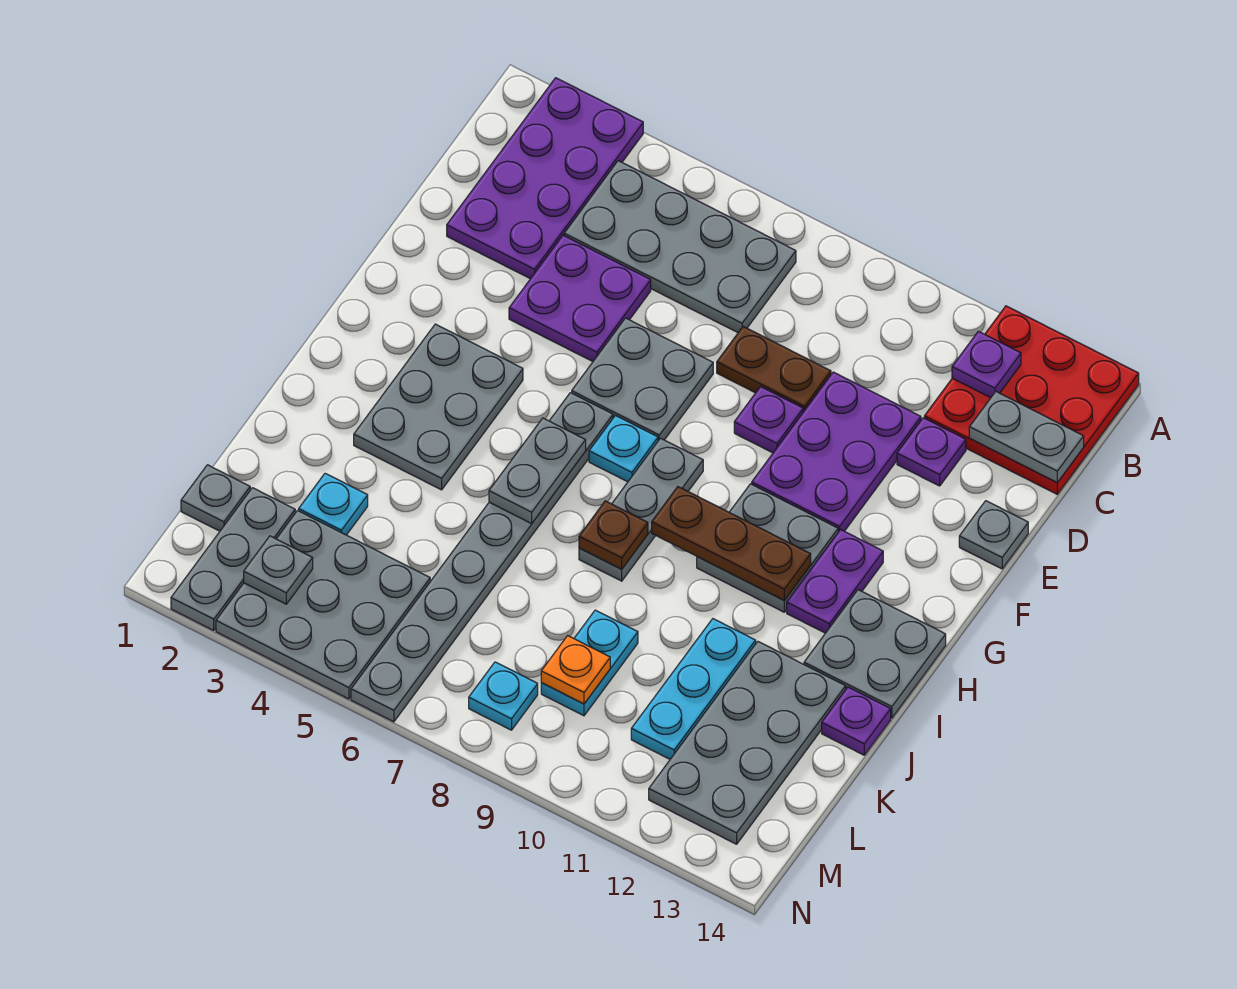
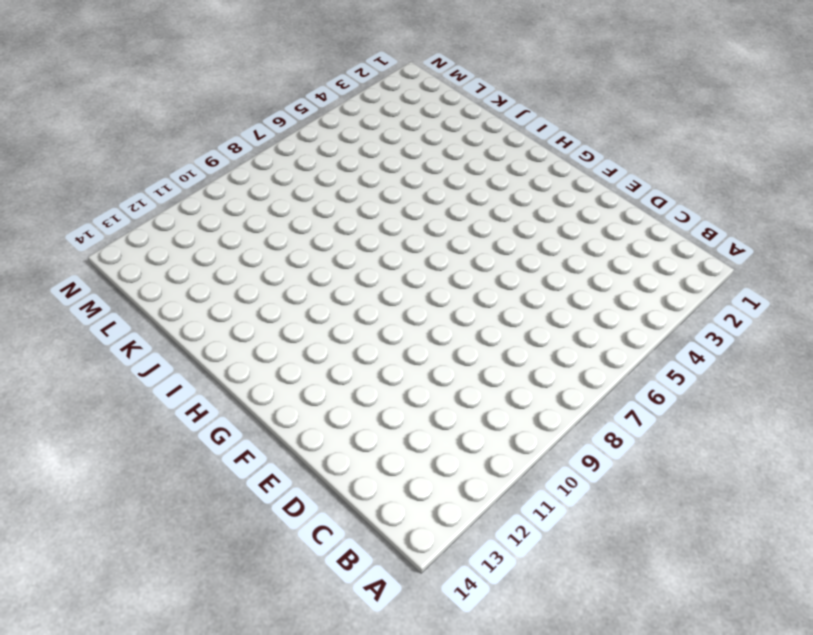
none -> purple plate A2:D3 level 1
none -> red plate A12:C14 level 1
none -> grey plate B4:C7 level 1
none -> purple plate D4:E5 level 1

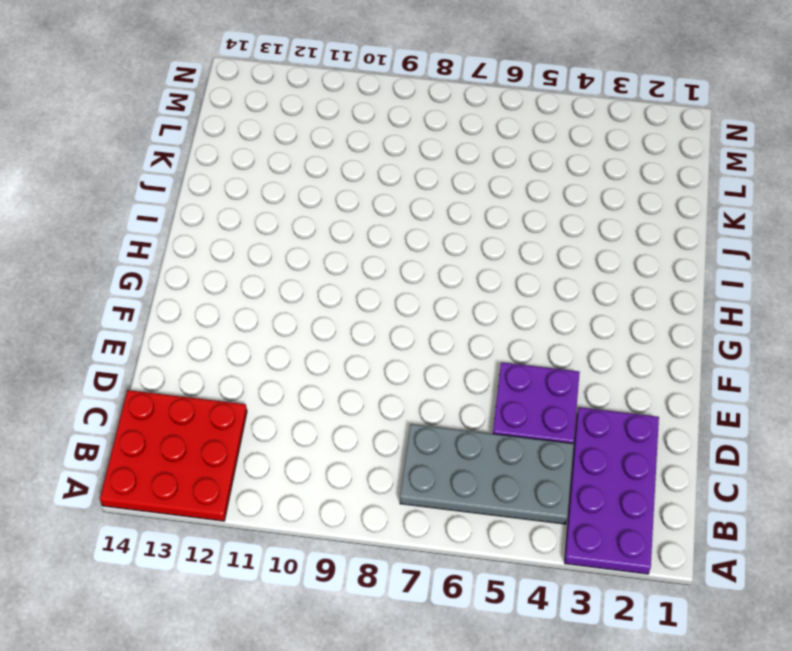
none -> brown plate D8:D9 level 1
none -> purple plate D10:F11 level 1
none -> purple plate D12 level 1
none -> grey plate E6:F7 level 1

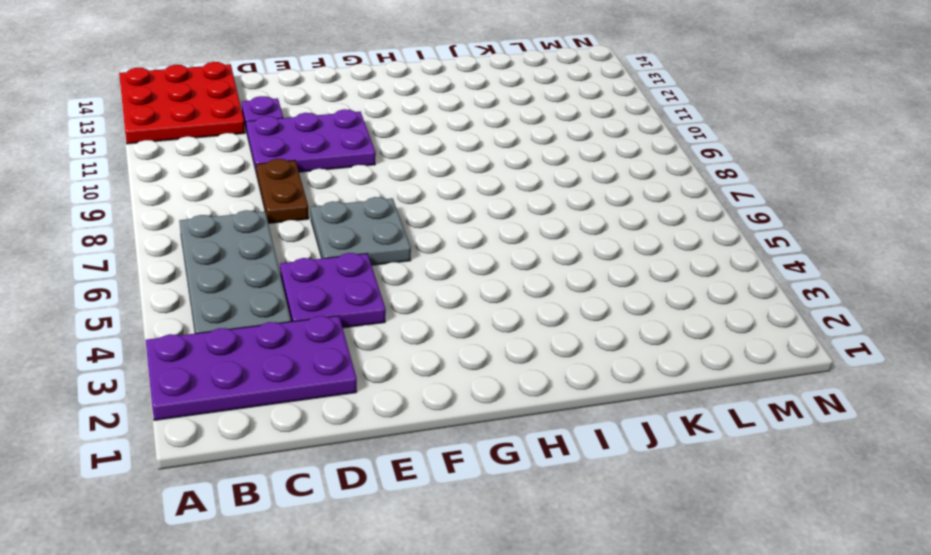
none -> purple plate E9 level 1
none -> grey plate E14 level 1
none -> grey plate G3:I4 level 1
none -> grey plate G6:N6 level 1

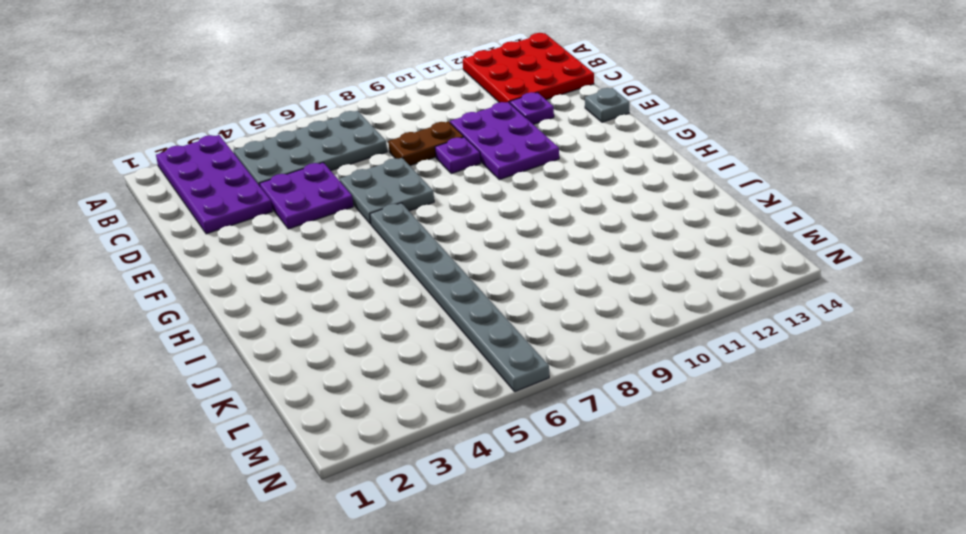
none -> grey plate G3:I4 level 1
none -> cyan plate G7 level 1
none -> grey plate G8:I8 level 1
none -> grey plate G10:H11 level 1

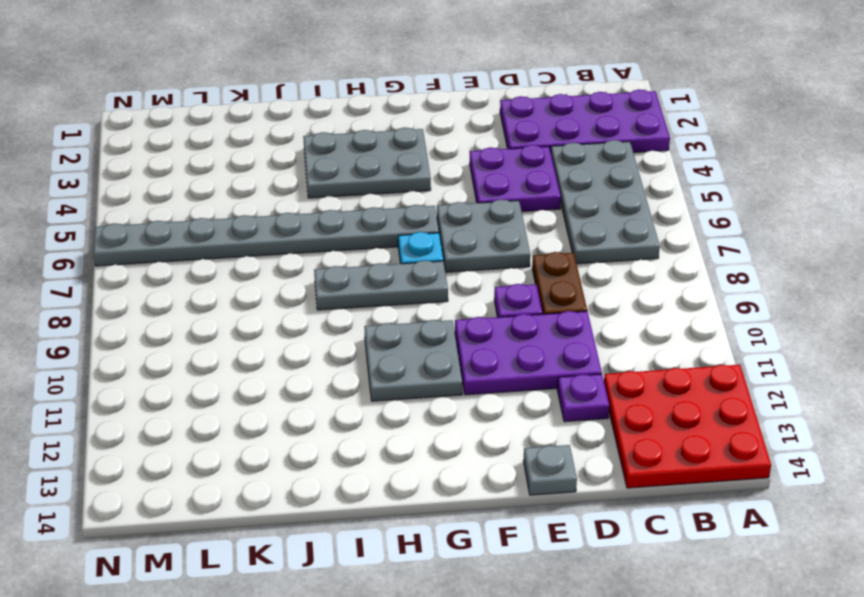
none -> purple plate G12:H12 level 1
none -> grey plate H13:I14 level 1
none -> cyan plate J11:L11 level 1
none -> grey plate J12:M13 level 1

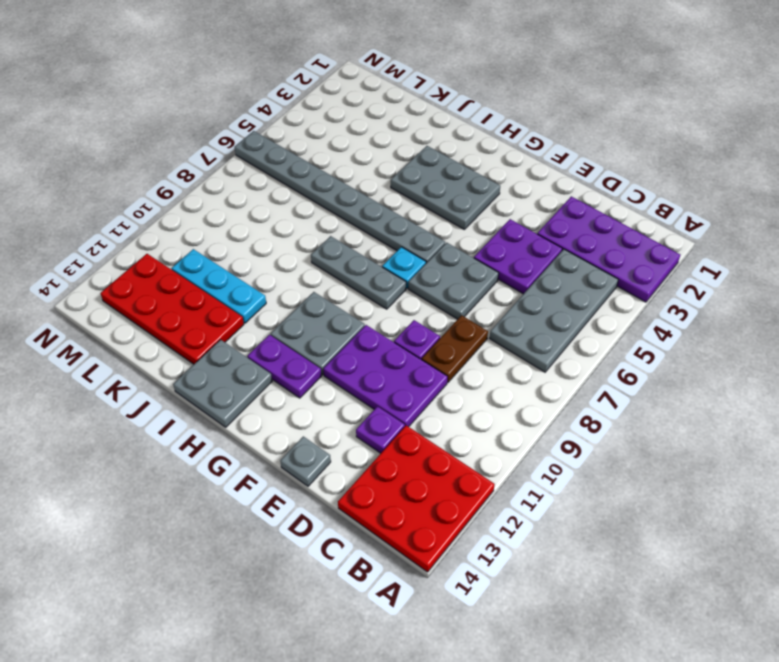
red plate J12:M13 level 1 -> grey plate J12:M13 level 1
none -> purple plate J14 level 1
none -> cyan plate K3 level 1
none -> cyan plate K9:L9 level 1
none -> grey plate L1 level 1

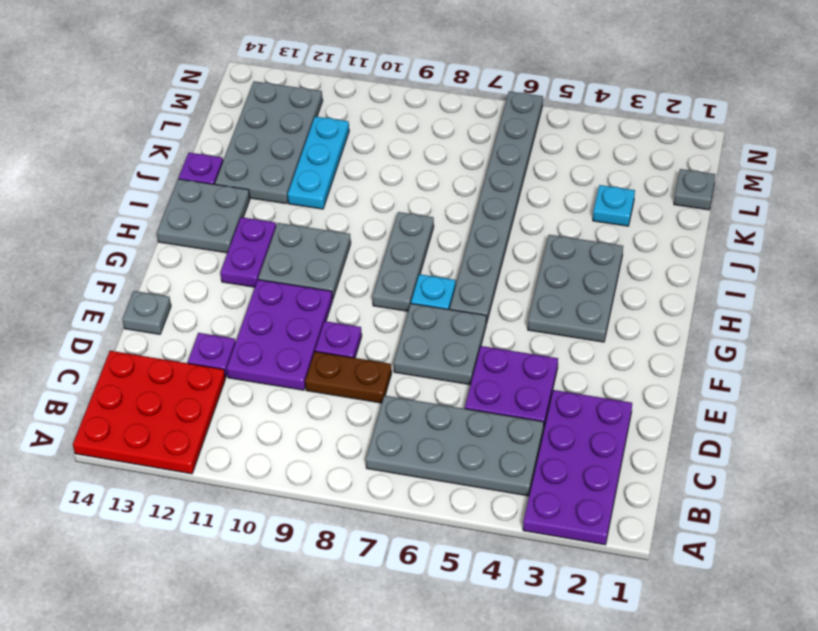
none -> cyan plate K9:L9 level 1
none -> grey plate L2:N2 level 1
none -> grey plate L3:N5 level 1
none -> cyan plate M8 level 1

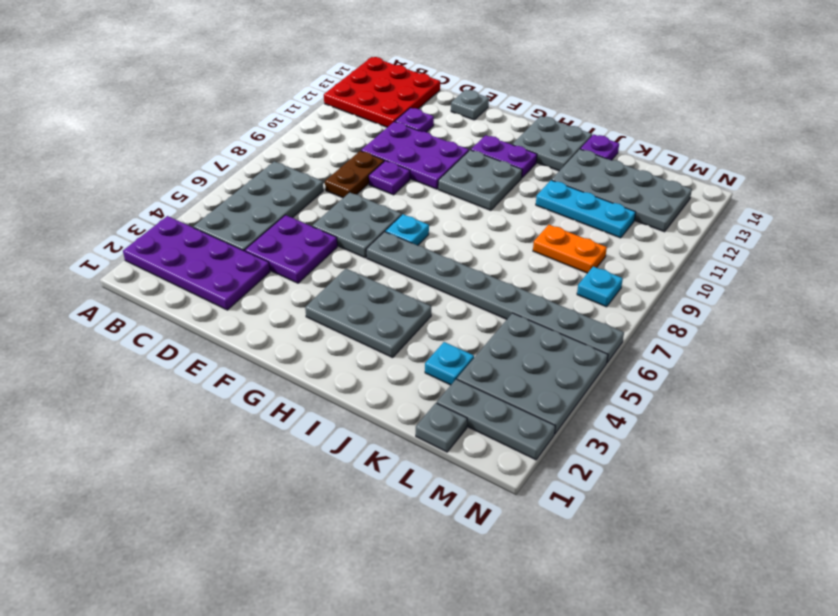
orange plate K9:L9 level 1 -> cyan plate K9:L9 level 1
none -> grey plate G8:I8 level 1
none -> purple plate B12 level 2
none -> grey plate C13:C14 level 2
none -> grey plate H6:I6 level 2

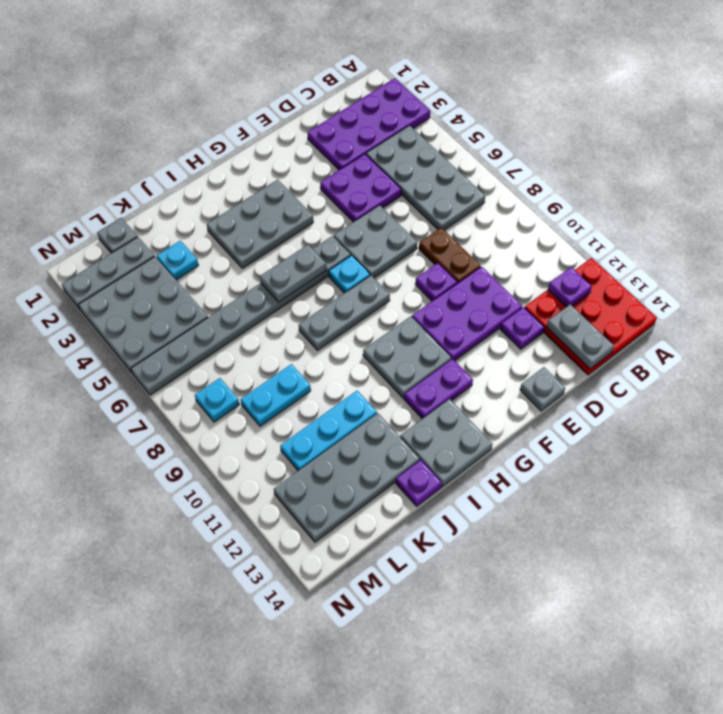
none -> brown plate H9:H11 level 2
none -> brown plate I8 level 2
none -> orange plate L9 level 2
none -> grey plate M3 level 2

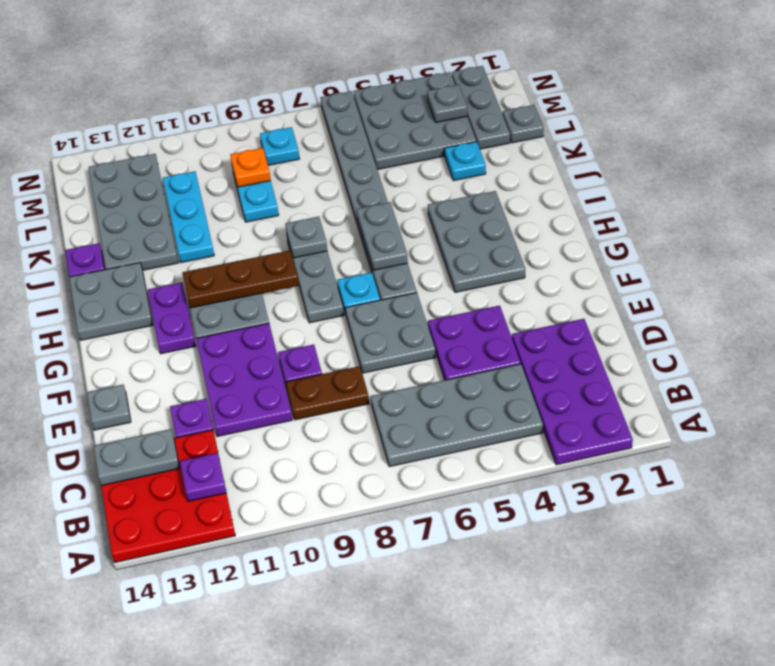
grey plate I8 level 2 -> brown plate I8 level 2

